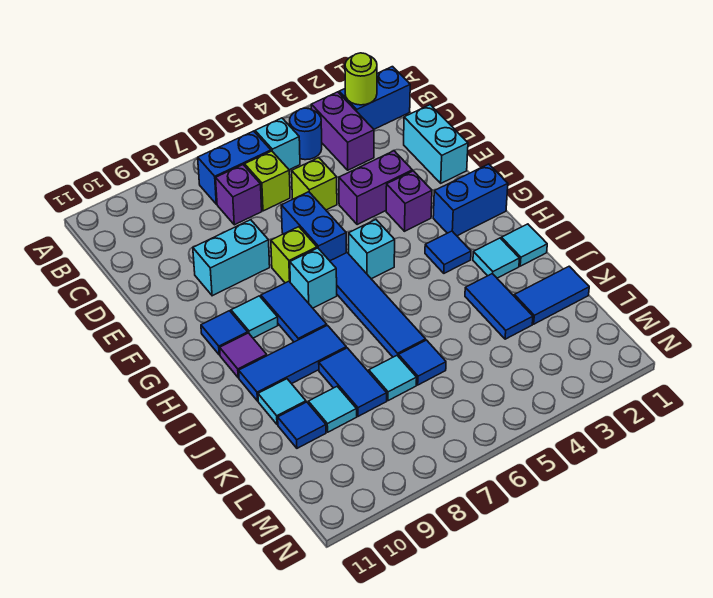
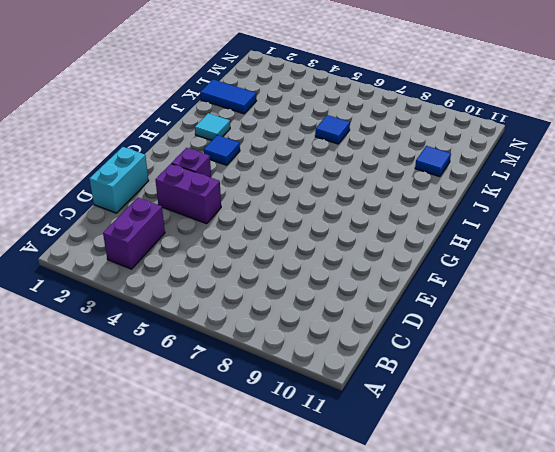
none -> blue brick B1:B2 level 1
none -> blue round brick B4 level 1
none -> cyan brick B5 level 1
none -> blue brick B6:B7 level 1

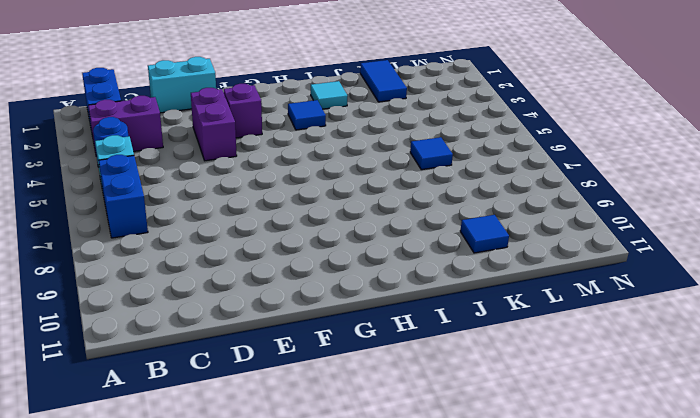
none -> lime brick C6 level 1
none -> purple brick C7 level 1
none -> lime brick D5 level 1
none -> blue brick E6:F6 level 1

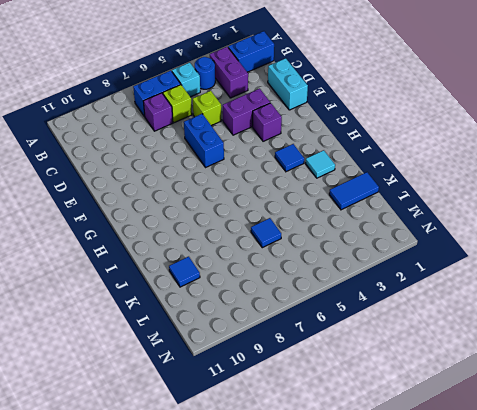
none -> cyan brick E8:E9 level 1
none -> lime brick F7 level 1
none -> blue brick G1:G2 level 1
none -> cyan brick G5 level 1

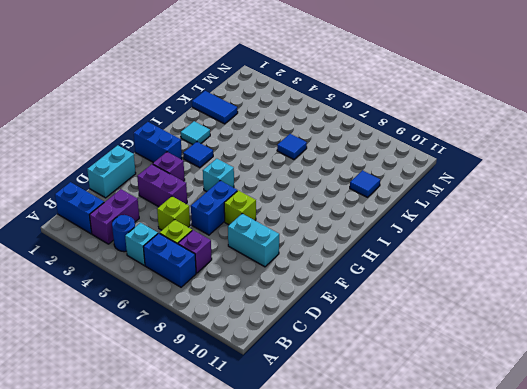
none -> blue tile G6:J6 level 1
none -> cyan brick G7 level 1
none -> blue tile G8:H8 level 1
none -> cyan tile G9 level 1

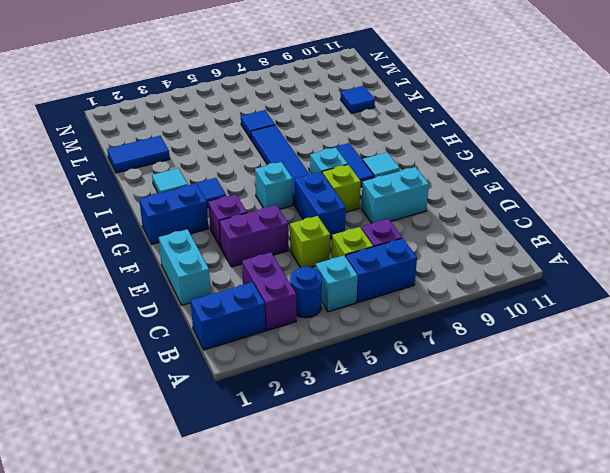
none -> blue tile G10 level 1
none -> purple tile H10 level 1
none -> cyan tile I1 level 1
none -> blue tile I8:I10 level 1

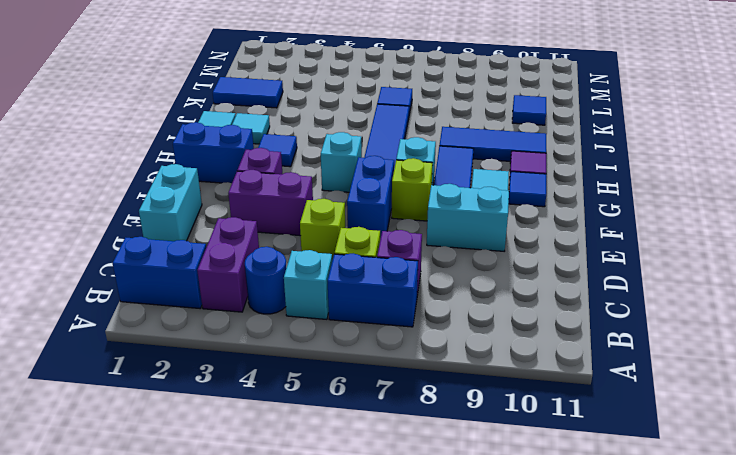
none -> blue tile J3:K3 level 1
none -> blue tile J8:K8 level 1
none -> cyan tile J10 level 1
none -> cyan tile K7 level 1

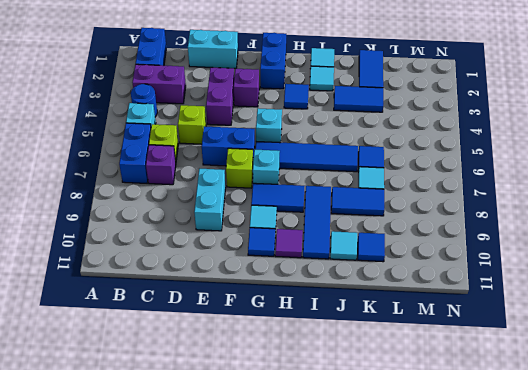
none -> cyan tile K9 level 1
none -> lime round brick B2 level 2

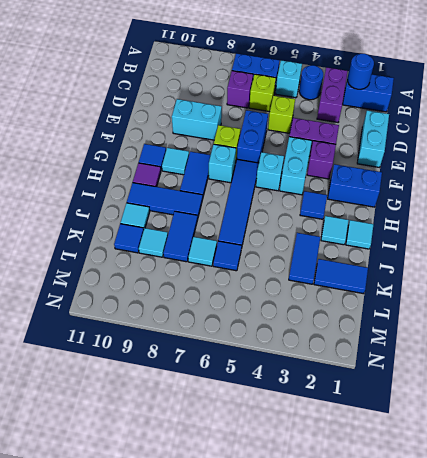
blue round brick B2 level 2 -> lime round brick B2 level 2
cyan brick F4:G4 level 1 -> none

